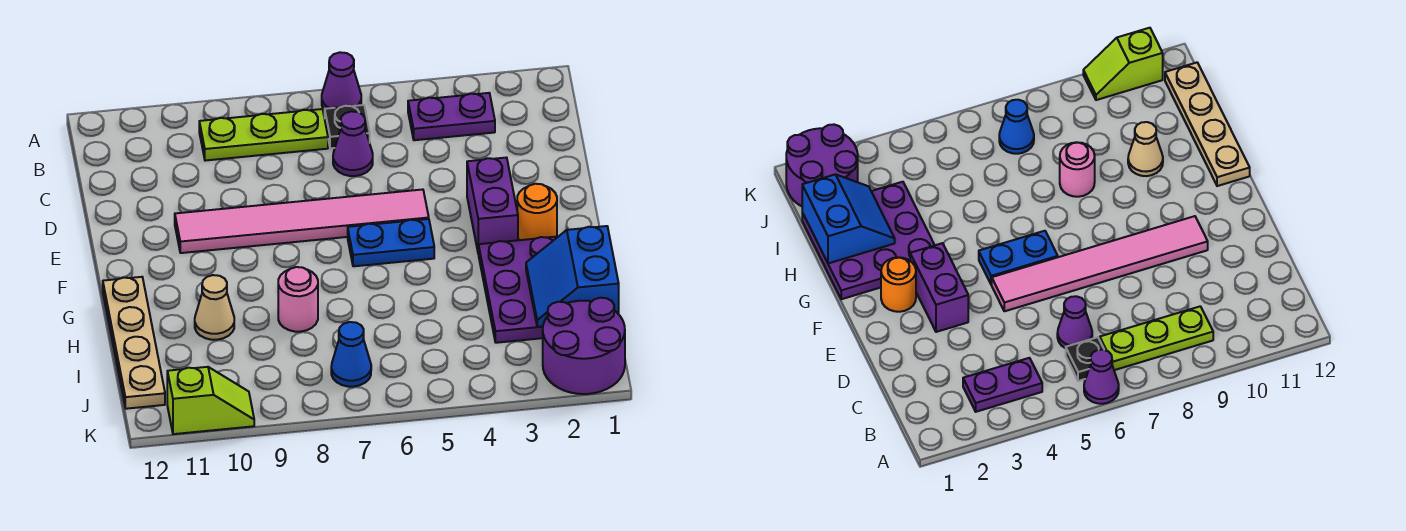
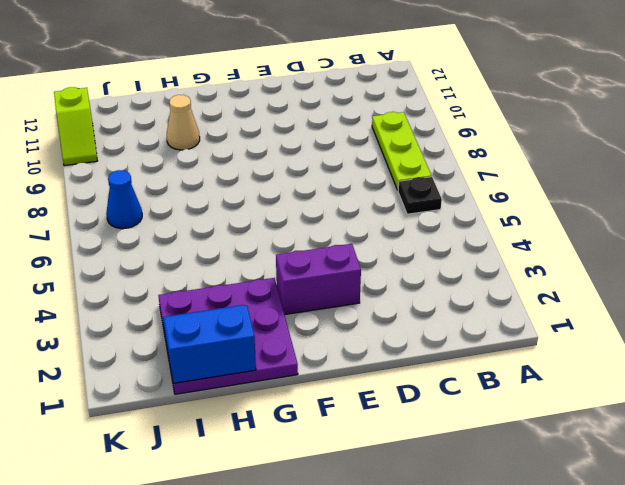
none -> purple cone A6 level 1
none -> purple plate B3:B4 level 1
none -> purple cone C6 level 1

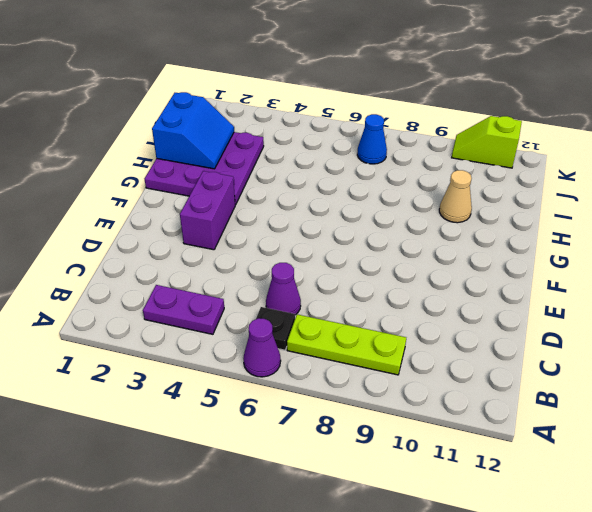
none -> pink tile E5:E10 level 1
none -> orange round brick F2 level 1
none -> blue plate F5:F6 level 1

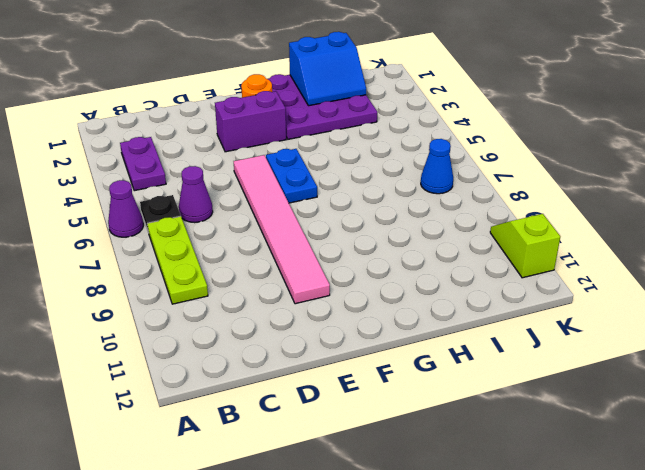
none -> tan plate G12:J12 level 1
none -> pink round brick H8 level 1
none -> tan cone H10 level 1

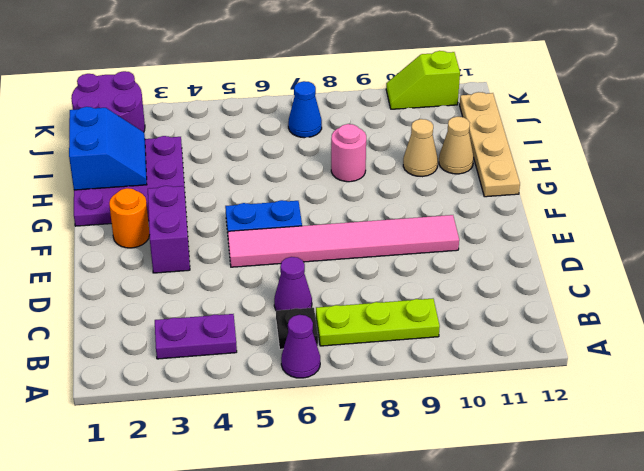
tan cone H11 level 1 -> none

